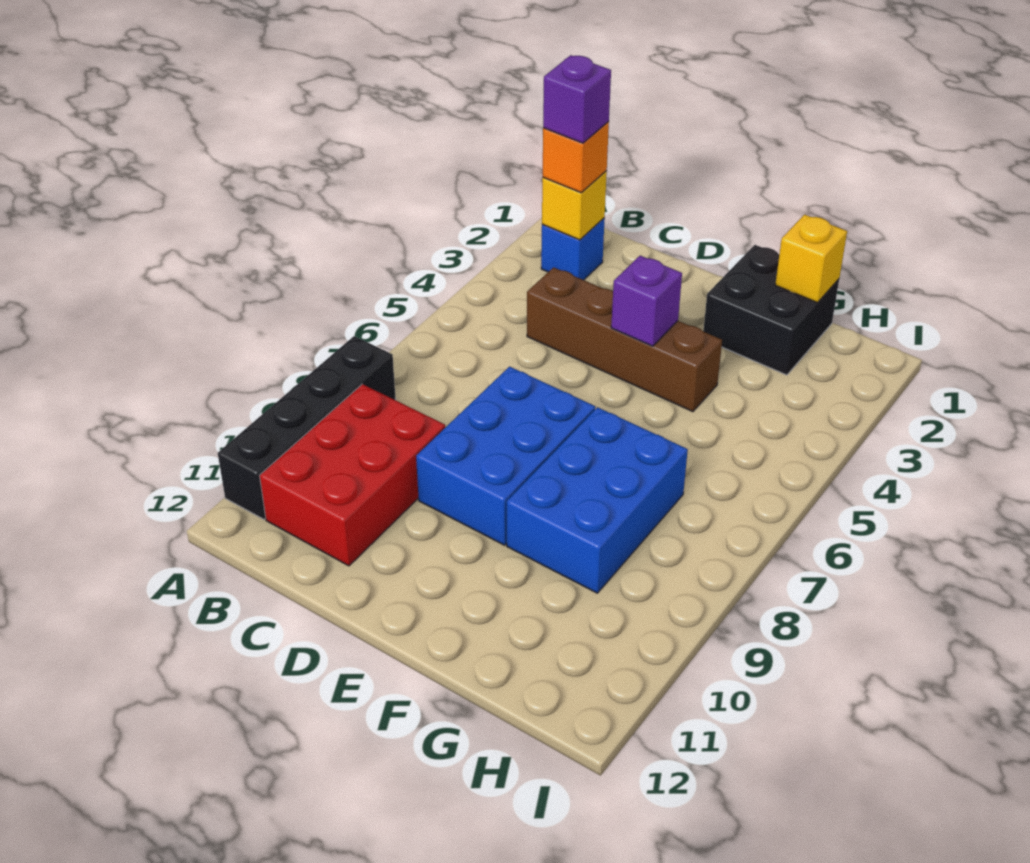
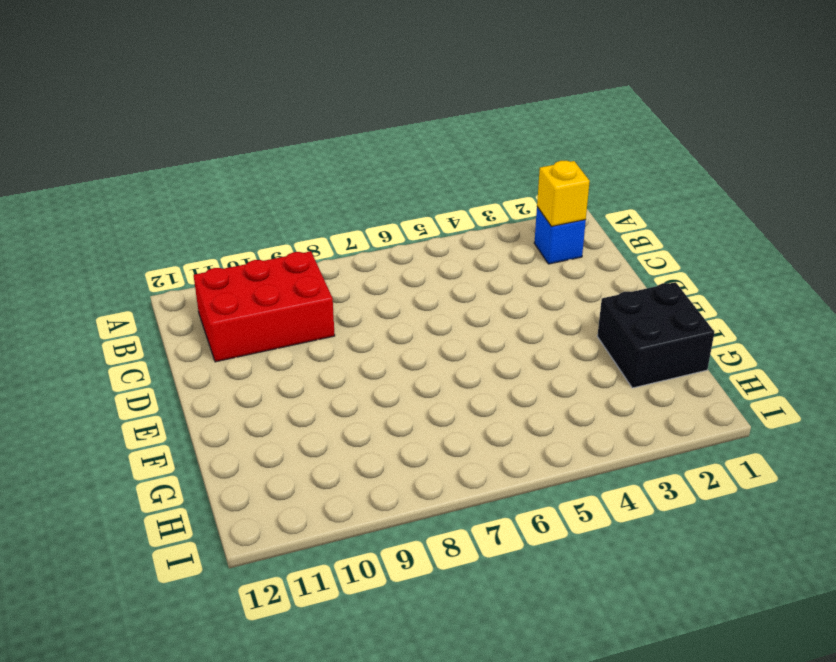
none -> black brick A8:A11 level 1
none -> brown brick C4:F4 level 1
none -> blue brick D7:E9 level 1

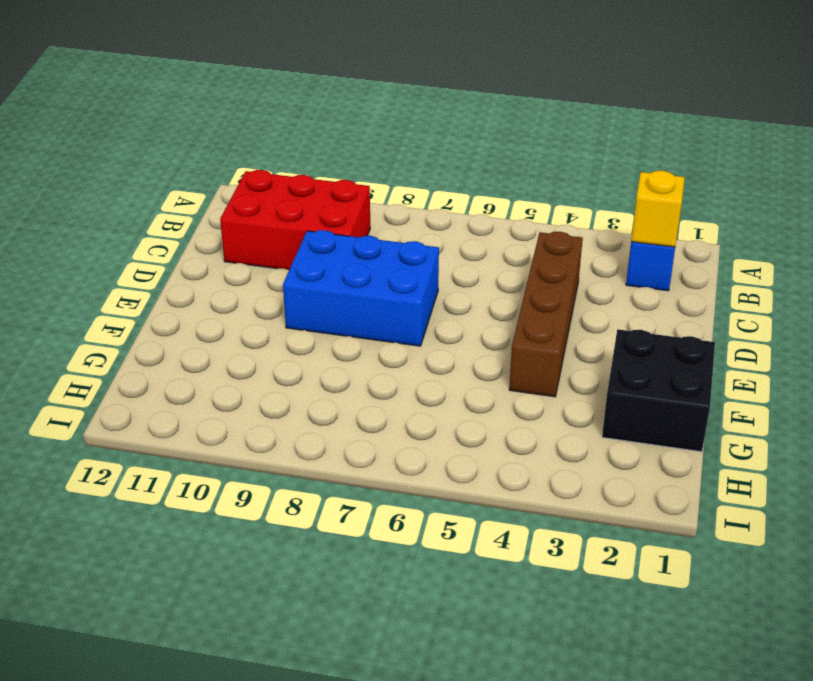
none -> black brick A8:A11 level 1
none -> blue brick F7:G9 level 1
none -> purple brick E4 level 2

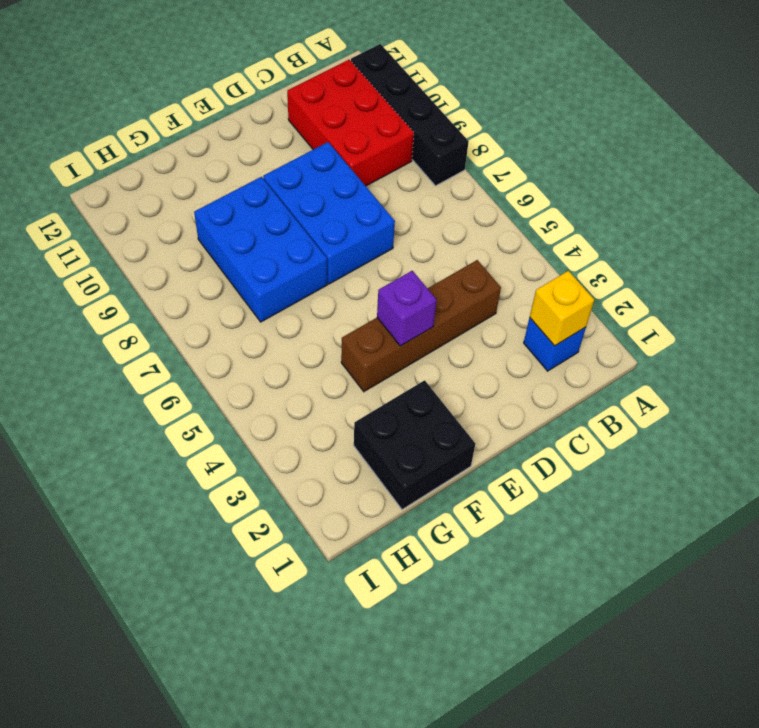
none -> yellow brick G1 level 2
none -> orange brick B2 level 3
none -> purple brick B2 level 4

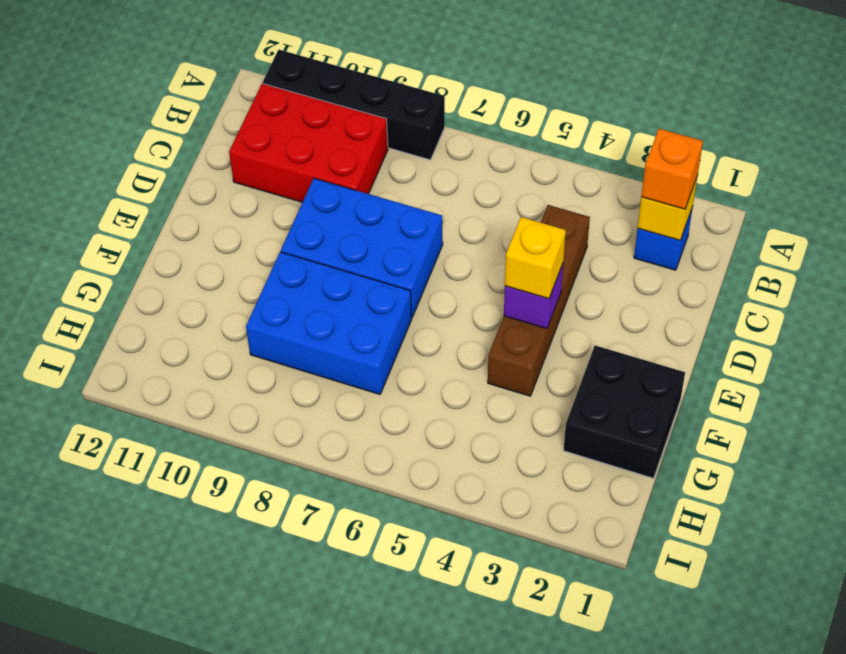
yellow brick E4 level 3 -> yellow brick G1 level 2
none -> purple brick B2 level 4

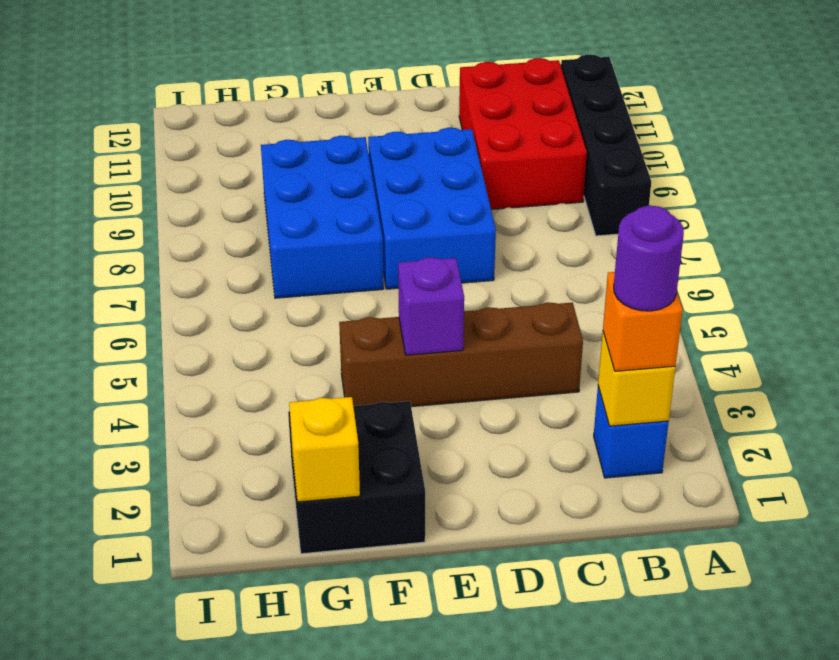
purple round brick B2 level 4 -> purple brick B2 level 4

